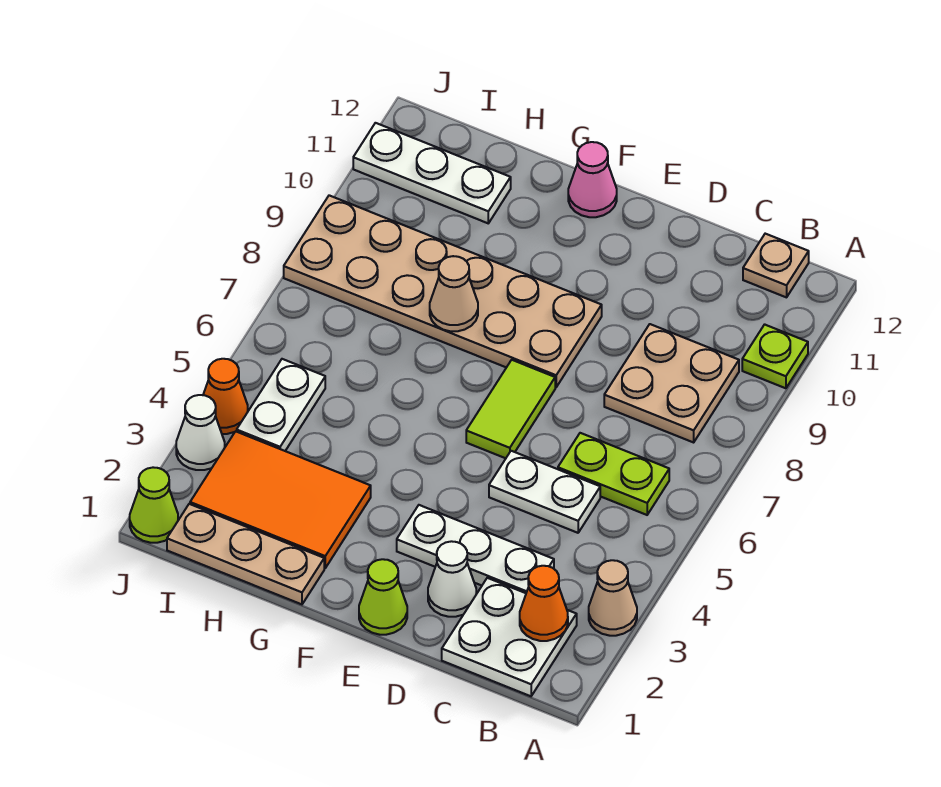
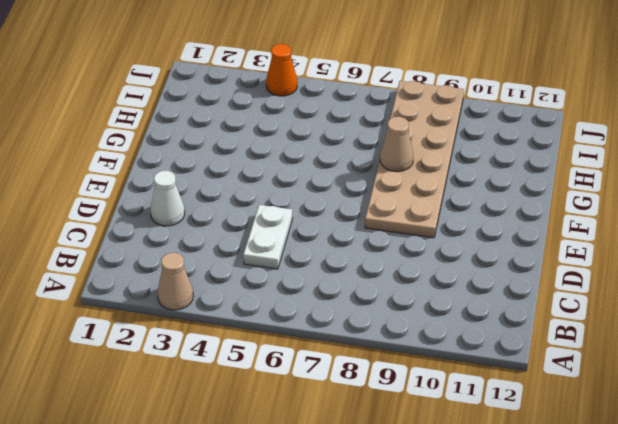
none -> lime plate A10 level 1
none -> white plate B1:C2 level 1
none -> lime plate B6:C6 level 1

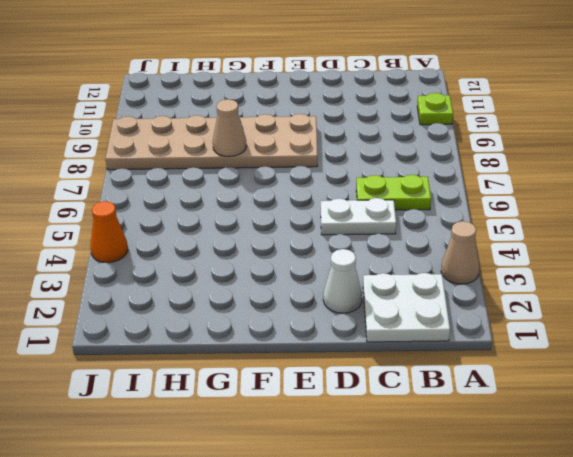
none -> tan plate B8:C9 level 1
none -> tan plate B12 level 1
none -> white plate C3:E3 level 1

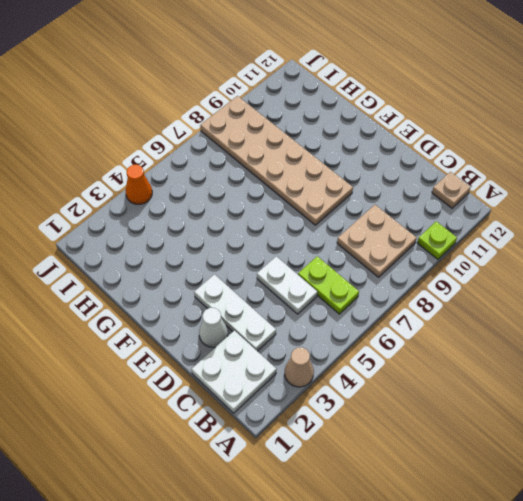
none -> lime cone E1 level 1
none -> lime tile E6:E7 level 1
none -> pink cone F12 level 1

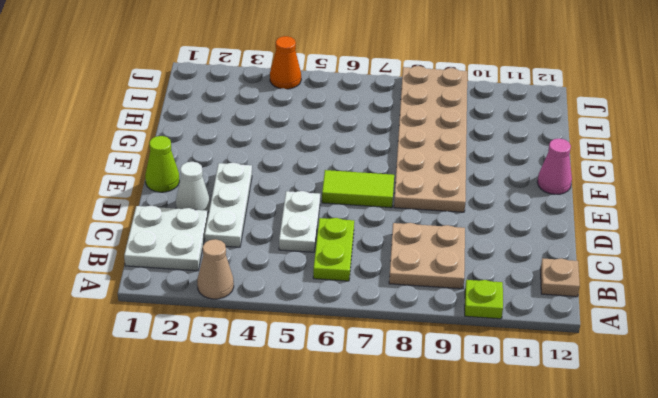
none -> tan plate G1:I1 level 1
none -> orange tile G2:I3 level 1
none -> white plate H11:J11 level 1

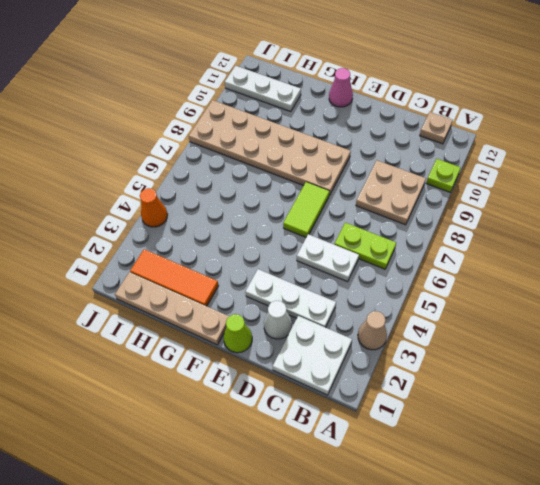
tan plate F1:I1 level 1 -> tan plate G1:I1 level 1
orange tile G2:I2 level 1 -> orange tile G2:I3 level 1
none -> white plate I4:I5 level 1
none -> lime cone J1 level 1
none -> white cone J3 level 1

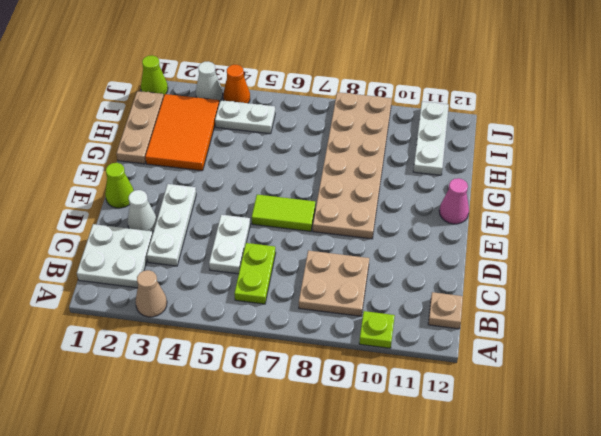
none -> orange cone B2 level 2
none -> tan cone G8 level 2

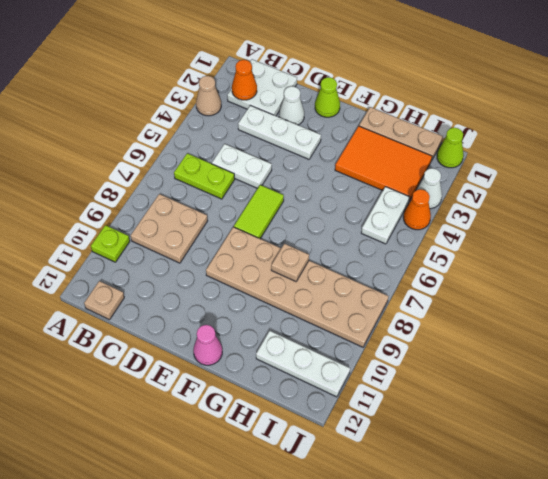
tan plate G8 level 2 -> tan cone G8 level 2

